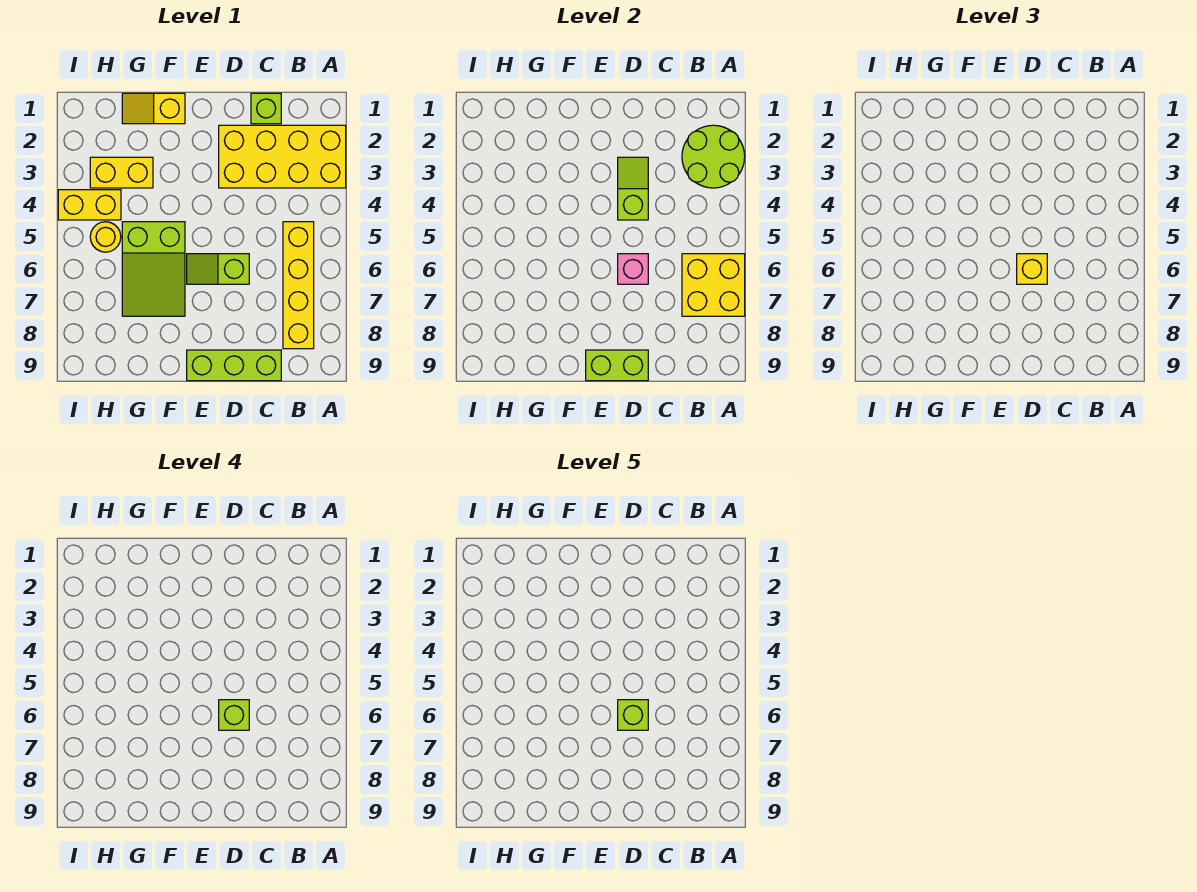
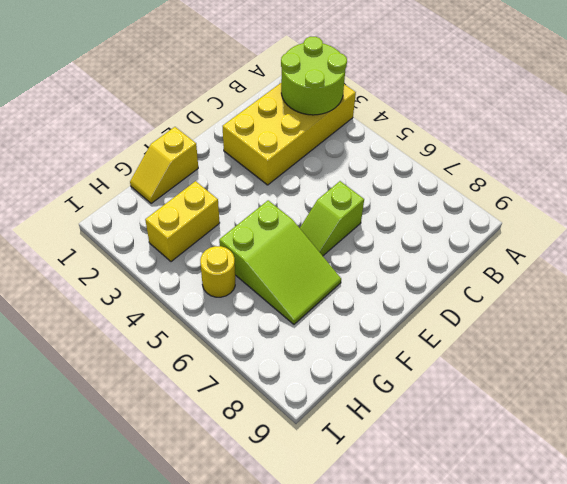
none -> yellow brick B5:B8 level 1
none -> lime brick C1 level 1
none -> lime brick C9:E9 level 1

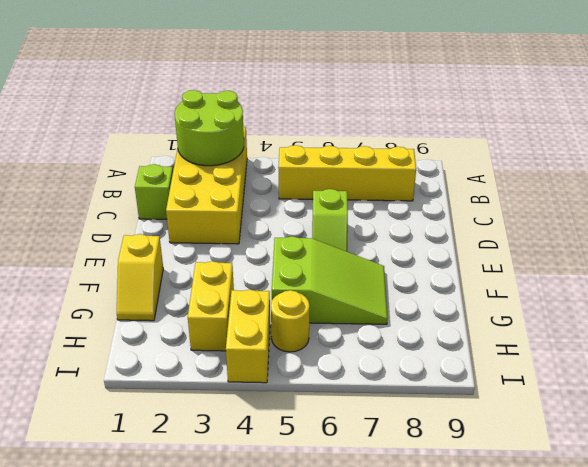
none -> lime brick C9:E9 level 1
none -> yellow brick A6:B7 level 2
none -> lime slope D3:D4 level 2 top 4

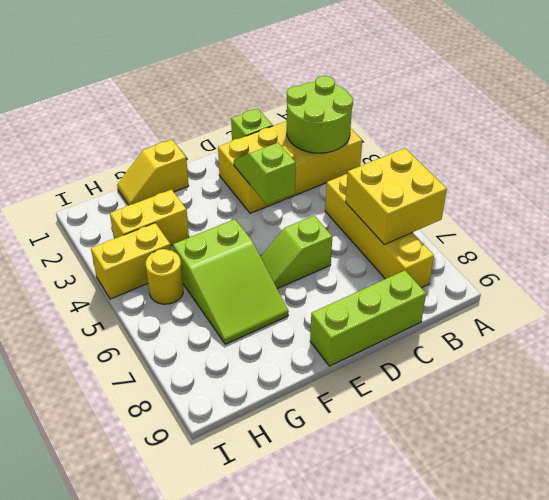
none -> pink brick D6 level 2
none -> lime brick D9:E9 level 2
none -> yellow brick D6 level 3

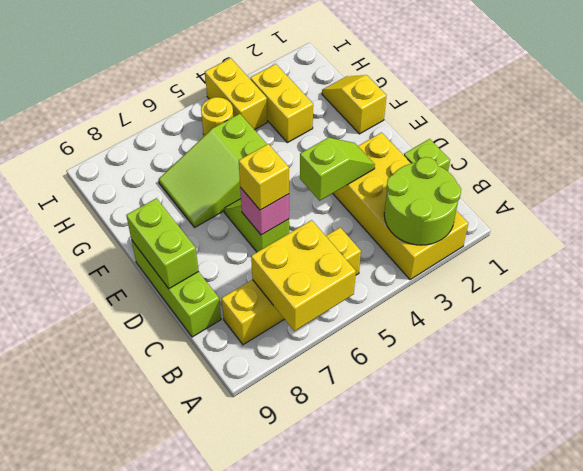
none -> lime brick D6 level 4
none -> lime brick D6 level 5

